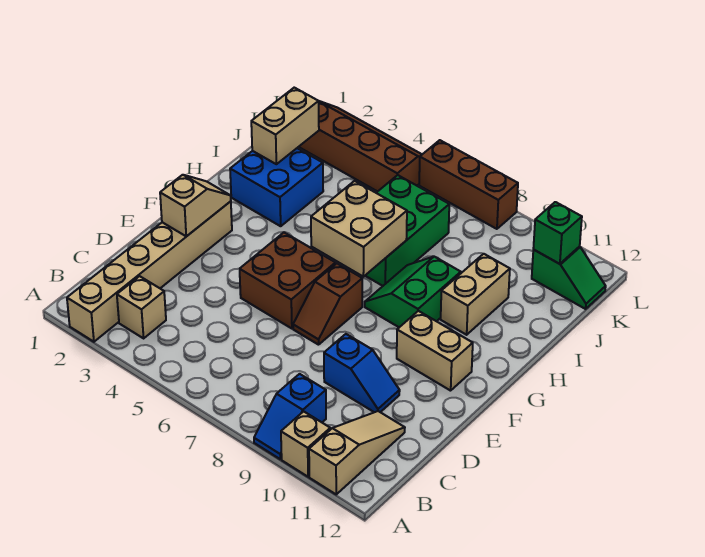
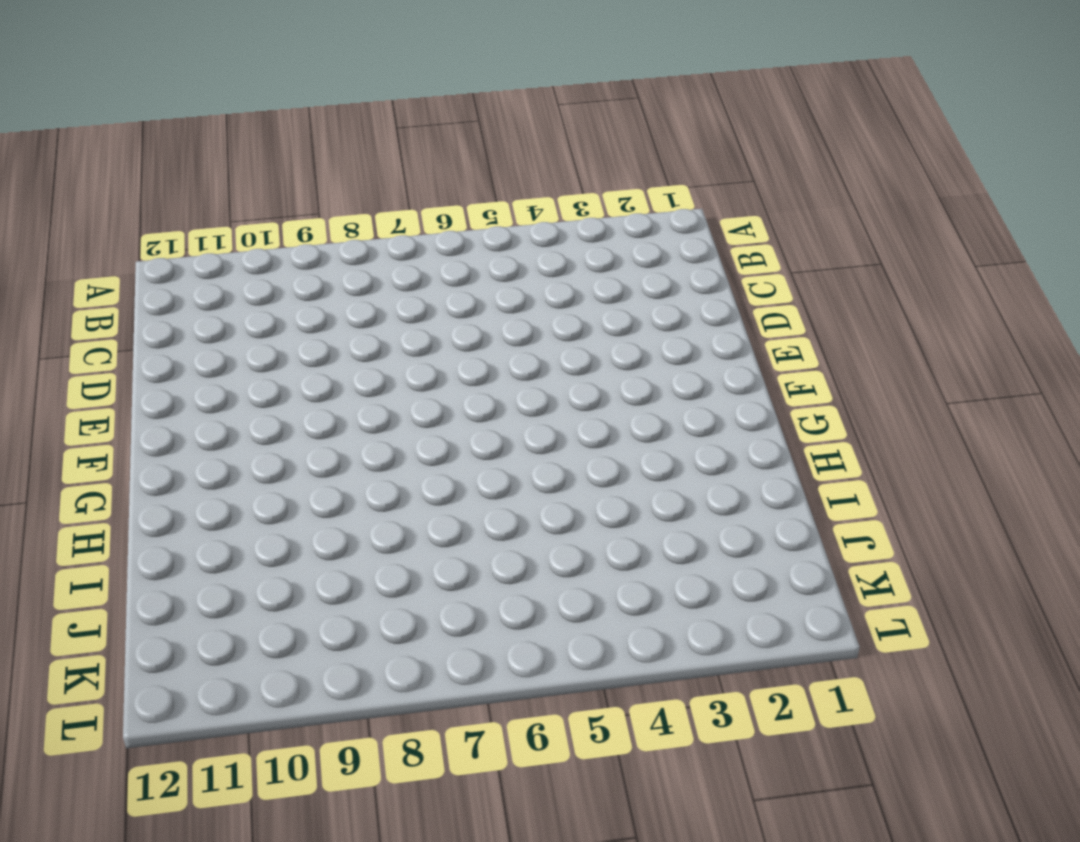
none -> tan brick A2:F2 level 1
none -> blue slope A9:B9 level 1 top B
none -> tan brick A10 level 1

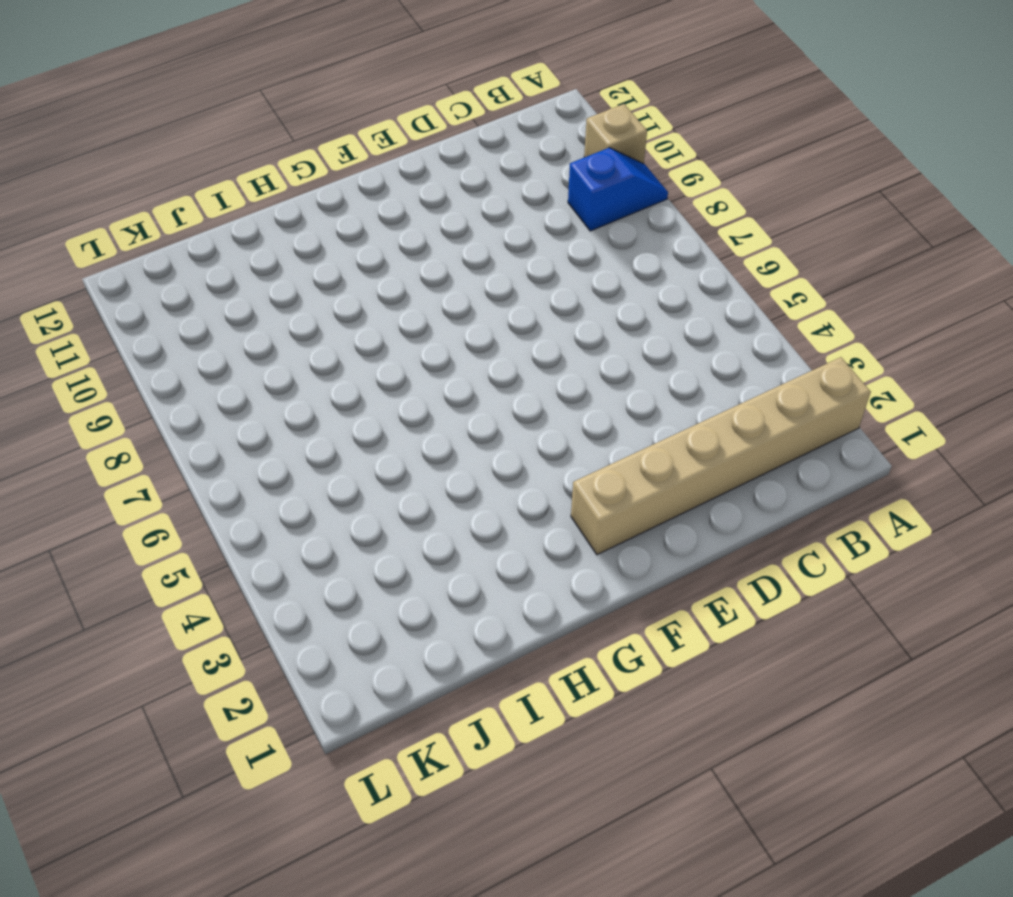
none -> tan slope A11:C11 level 1 top A
none -> tan brick B3 level 1
none -> blue slope D9:D10 level 1 top 9

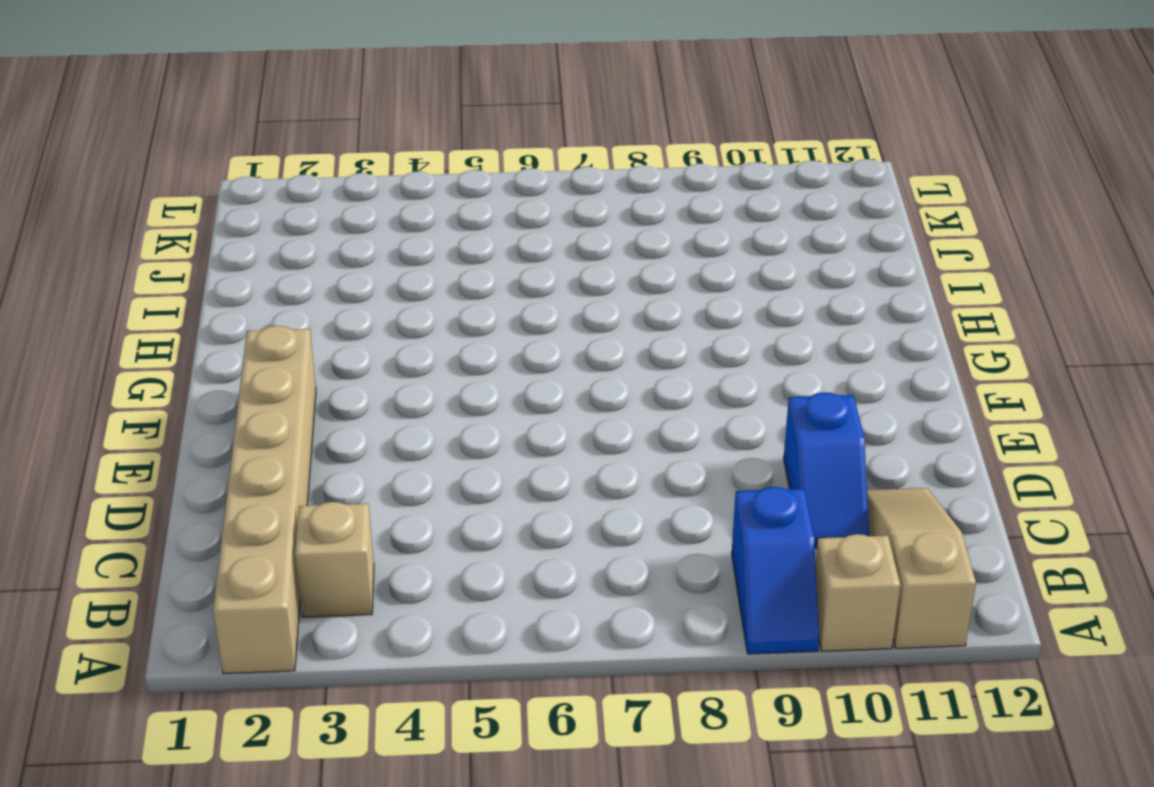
blue slope C10:D10 level 1 top D -> blue slope D9:D10 level 1 top 9
none -> brown brick E5:F6 level 1
none -> brown slope E7:F7 level 1 top F
none -> tan brick F10:F11 level 1

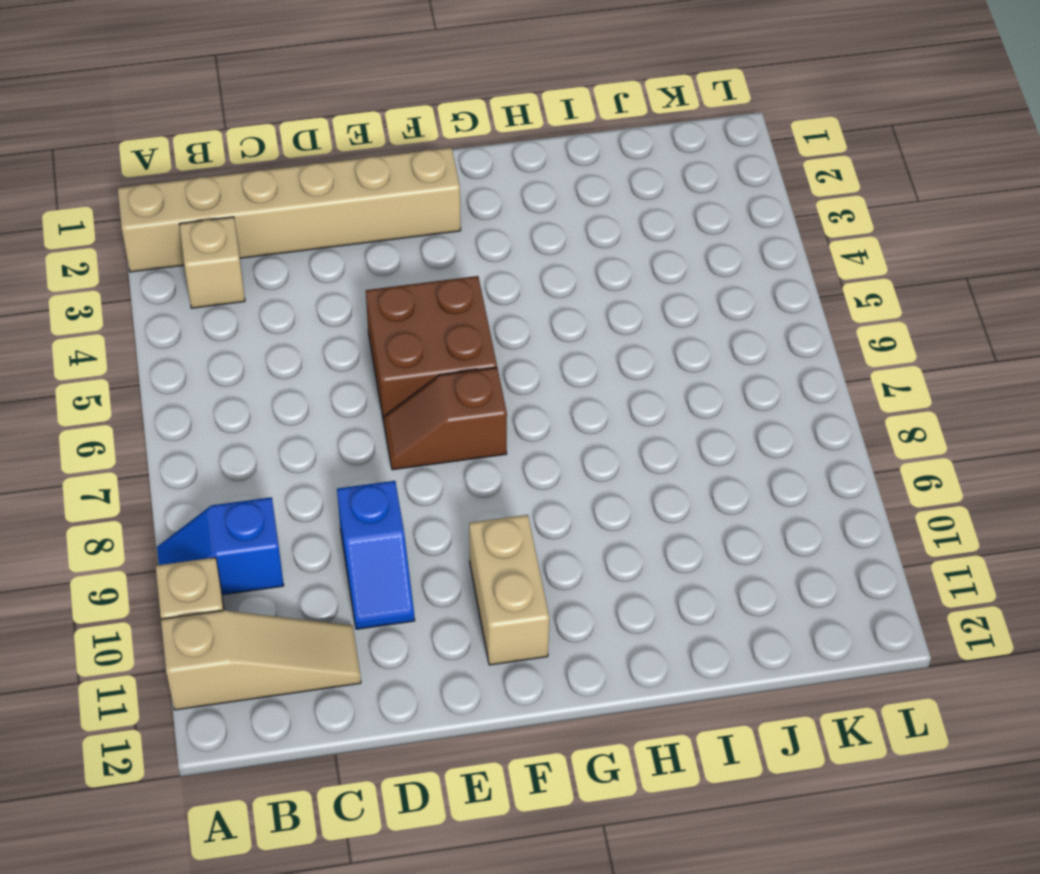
none -> green slope G8:H9 level 1 top 9
none -> blue brick H2:I3 level 1
none -> green brick H6:J7 level 1

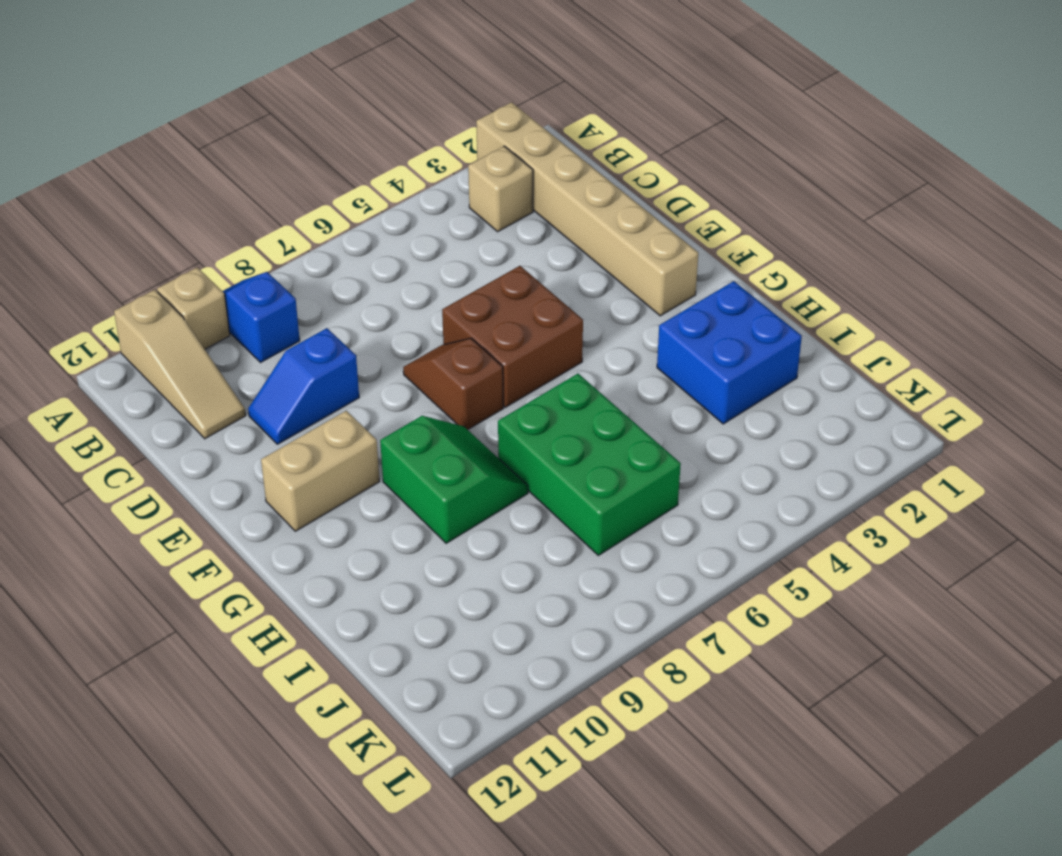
none -> tan brick H10:I10 level 1
none -> brown slope K2:L5 level 1 top K
none -> green slope K11:K12 level 1 top 11

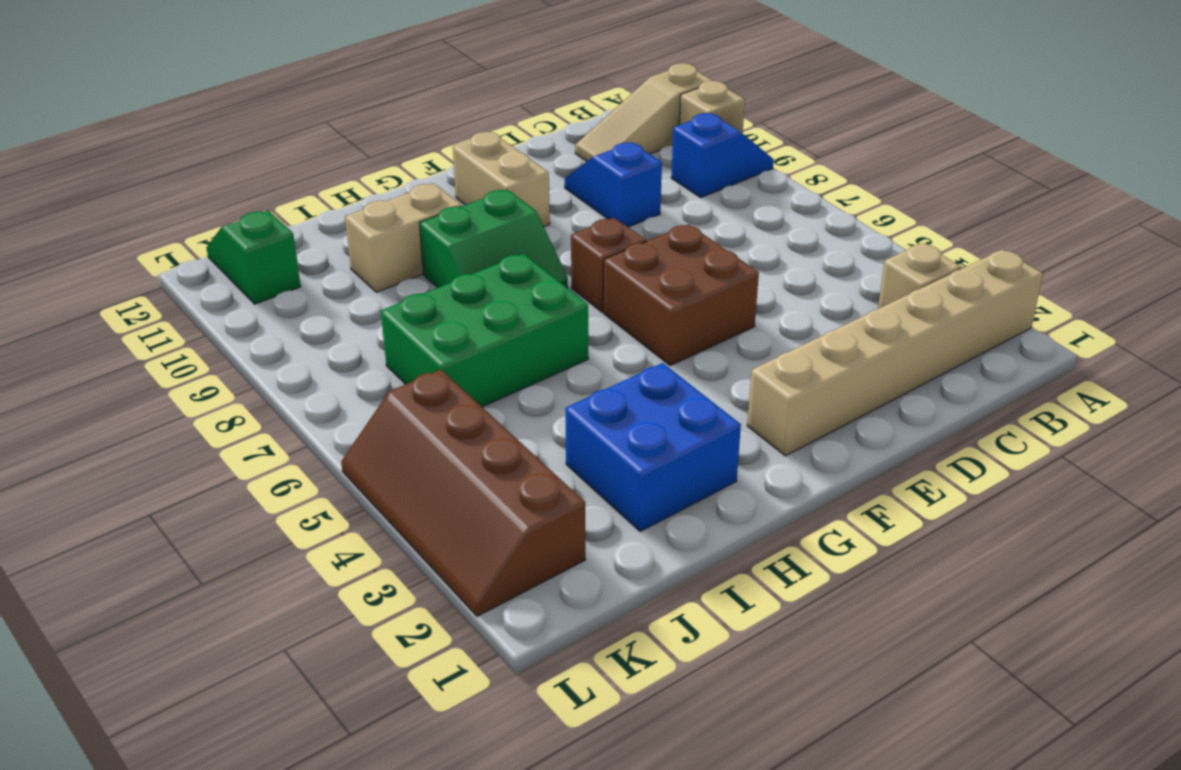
none -> brown brick L6:L8 level 1
none -> tan slope E2:F2 level 2 top E
none -> tan brick G6:H7 level 2

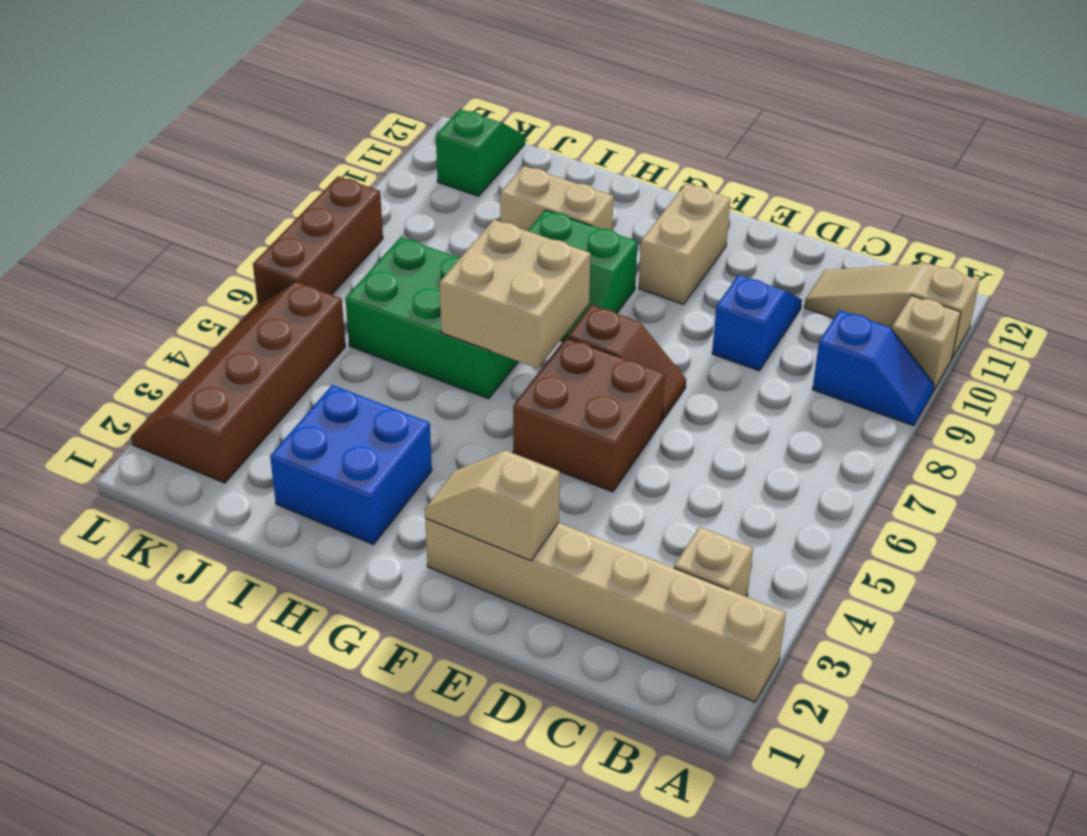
none -> tan brick I2:J2 level 2
none -> green brick K11 level 2

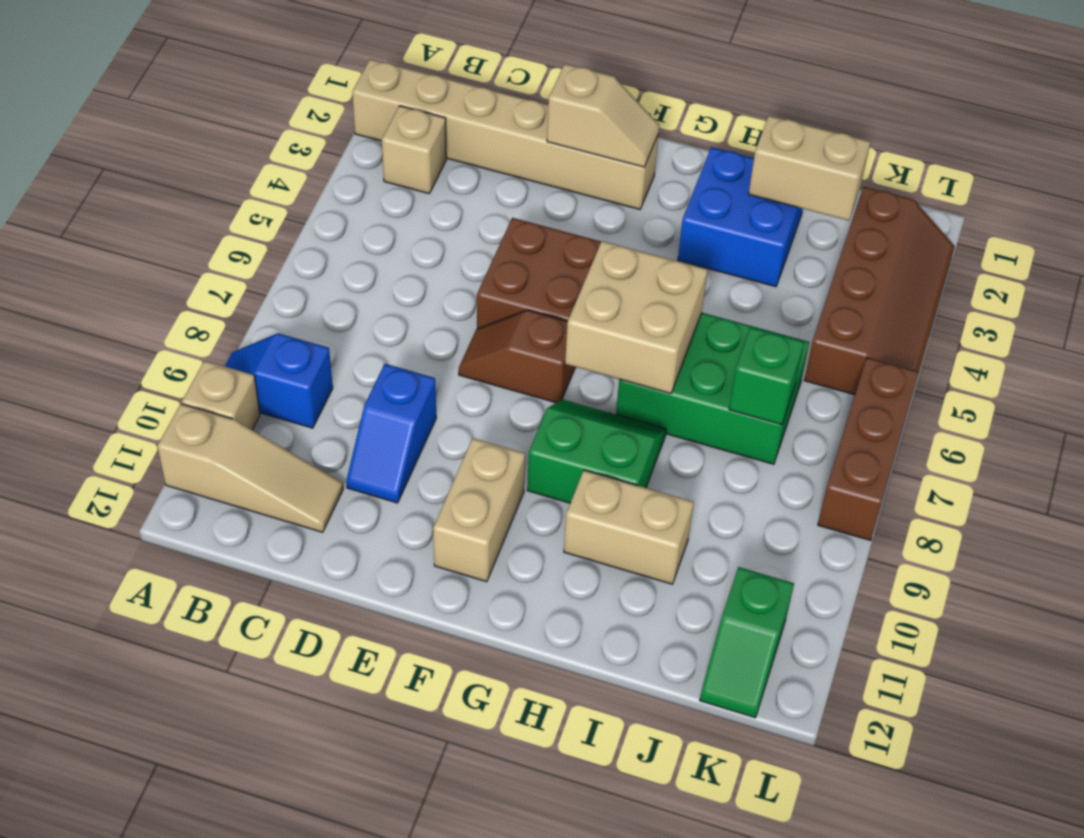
green brick J7 level 2 -> green brick K11 level 2

